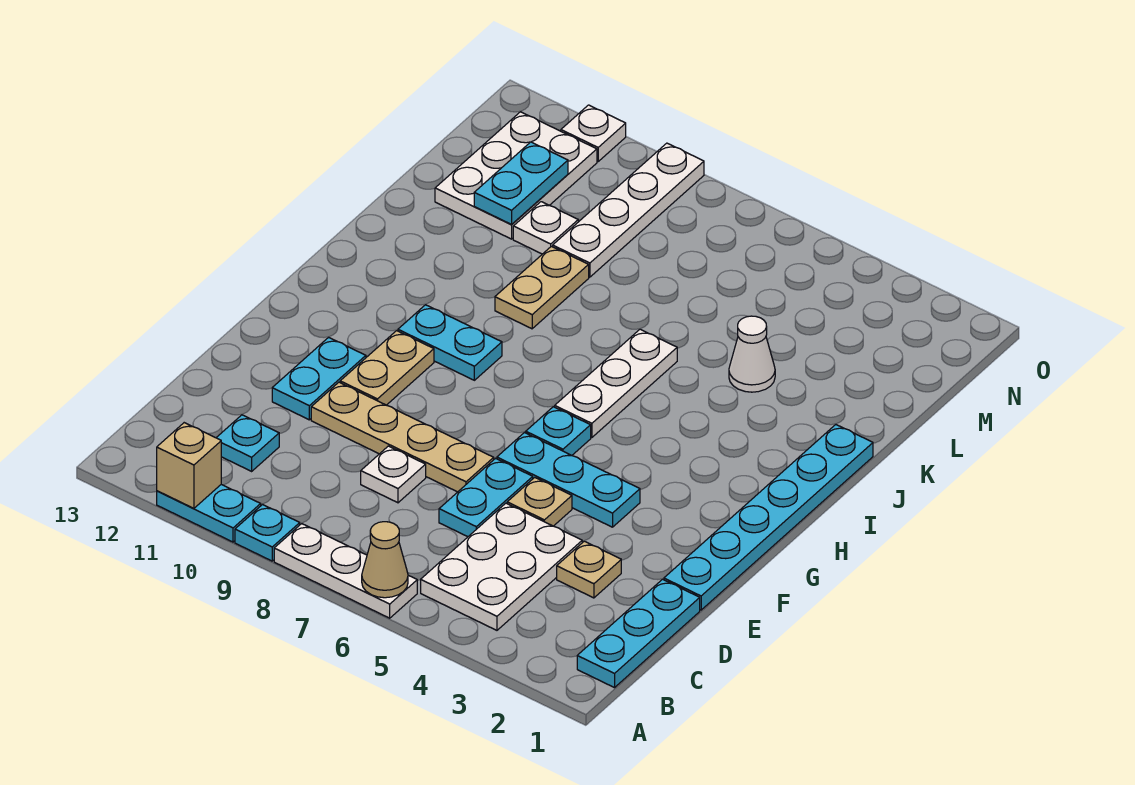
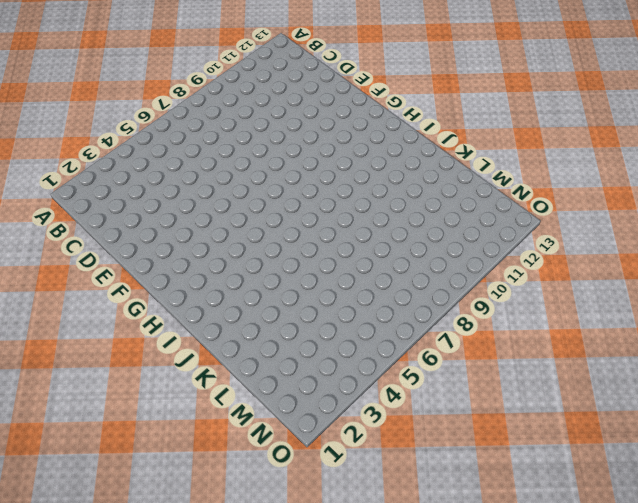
none -> white plate A6:A8 level 1
none -> cyan plate A9 level 1
none -> cyan plate A10:A11 level 1

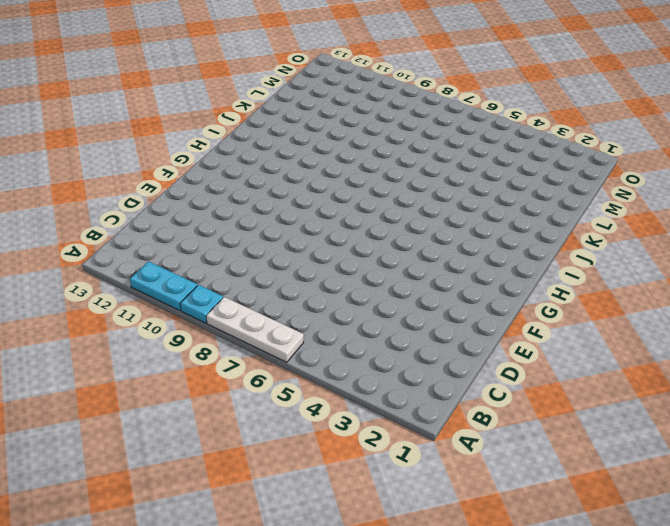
none -> cyan plate B1:D1 level 1
none -> white plate B4:D5 level 1
none -> cyan plate C11 level 1

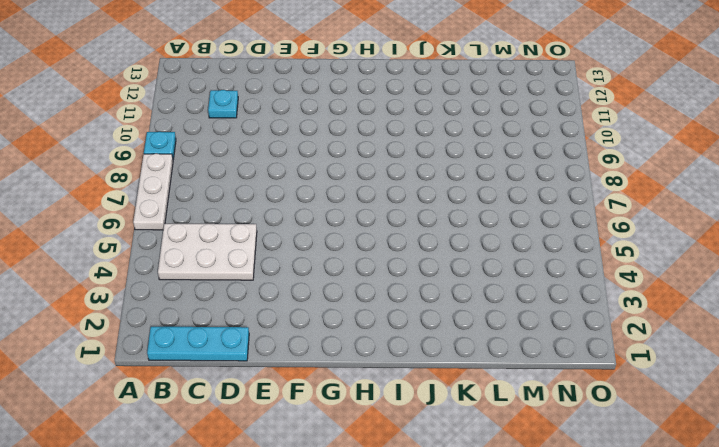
none -> cyan plate A10:A11 level 1
none -> tan plate D3 level 1
none -> cyan plate D6:E6 level 1

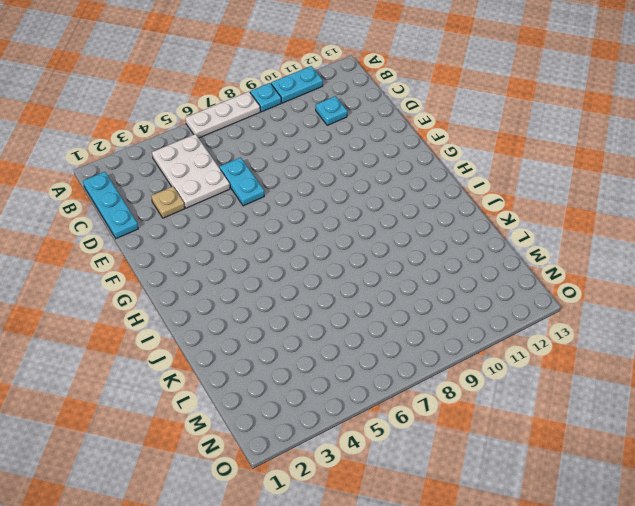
none -> white plate D8 level 1
none -> cyan plate E1:J1 level 1
none -> tan plate E5 level 1

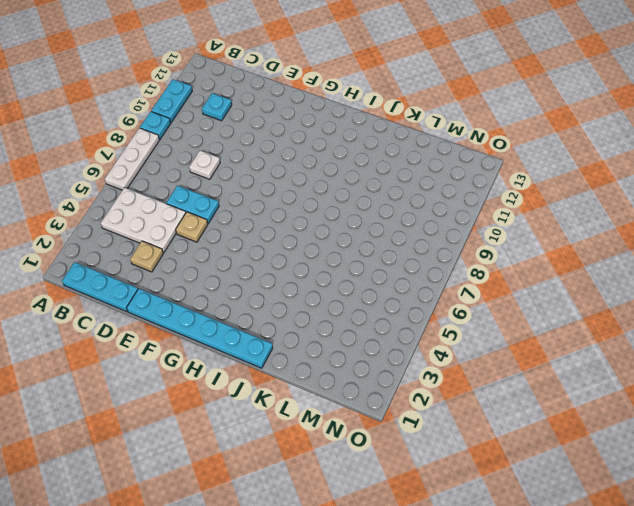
none -> tan plate E7:E10 level 1
none -> cyan plate E11:F11 level 1
none -> cyan plate F4:F6 level 1

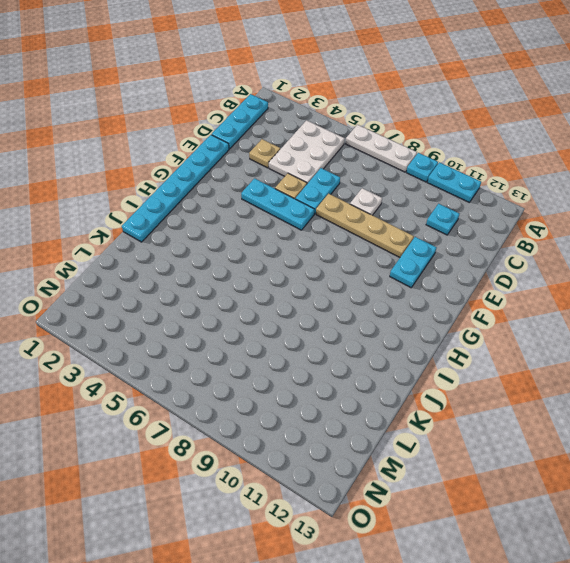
none -> tan plate F10:G10 level 1
none -> cyan plate G6 level 1
none -> white plate H6:J6 level 1

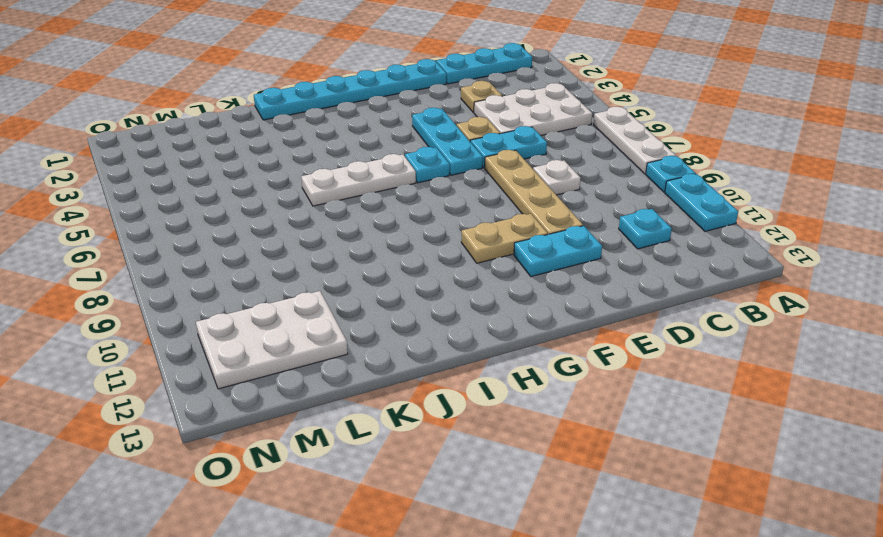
none -> cyan plate H9:H10 level 1
none -> tan plate J9:K9 level 1
none -> white cone K4 level 1

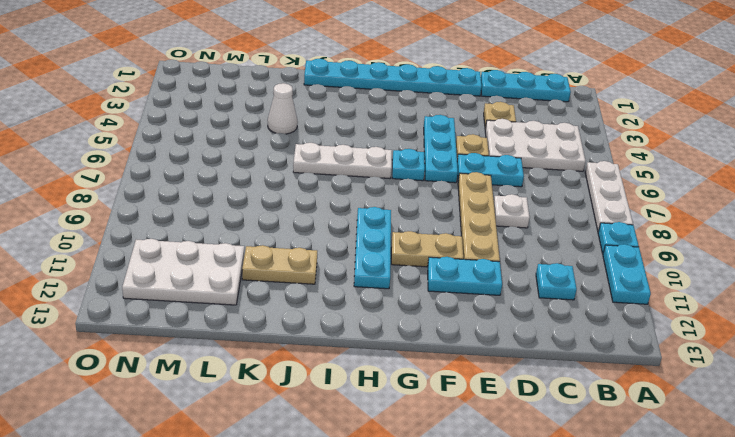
cyan plate H9:H11 level 1 -> cyan plate H9:H10 level 1
tan plate J11:K11 level 1 -> tan plate J9:K9 level 1
none -> white plate L9:O9 level 1
none -> white plate L10 level 1
none -> white plate O11 level 1

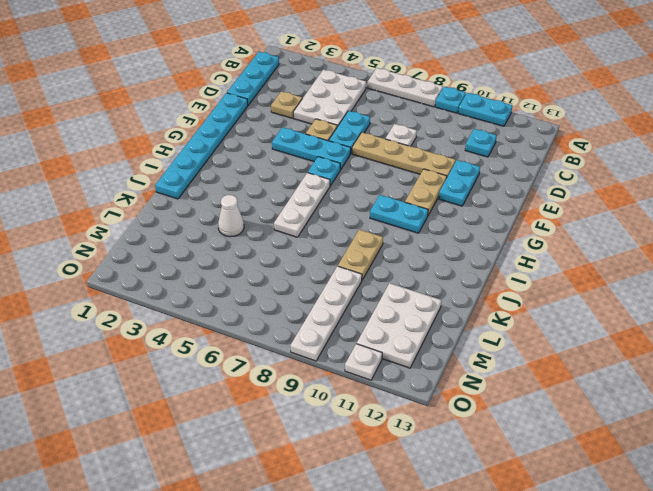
none -> white plate L10 level 1
none -> tan cone A6 level 2
none -> tan brick A11 level 2

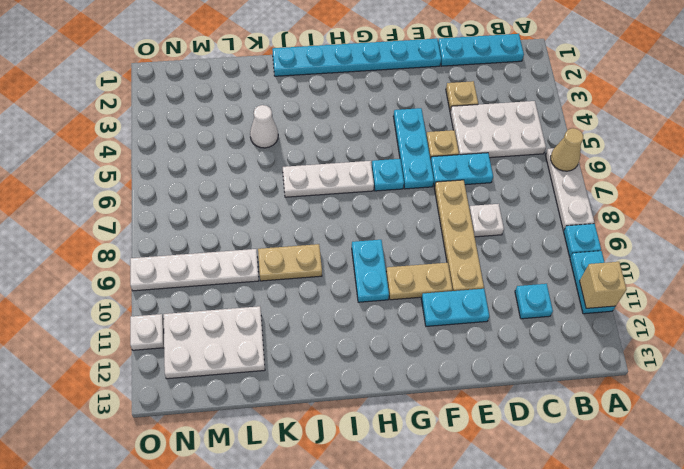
none -> white plate L10 level 1
none -> cyan plate L11:M11 level 2

